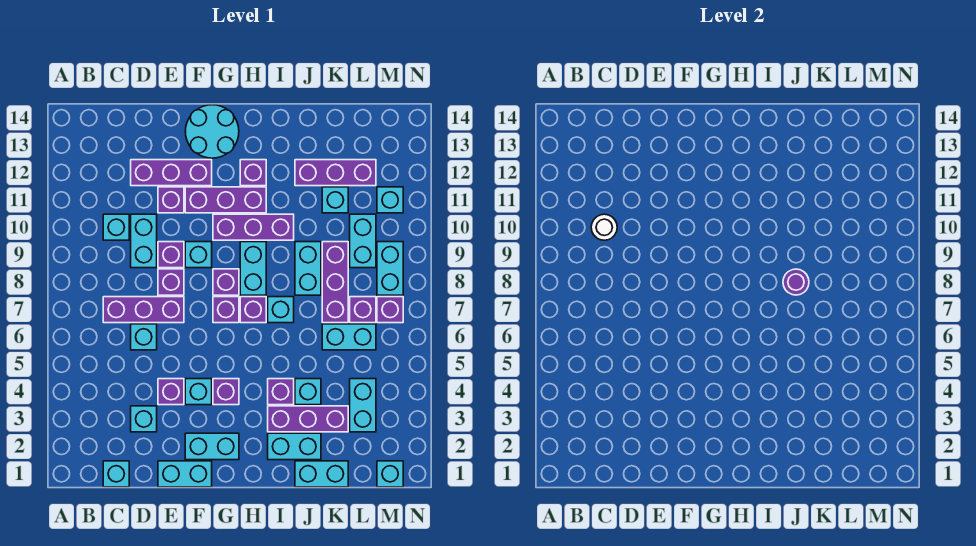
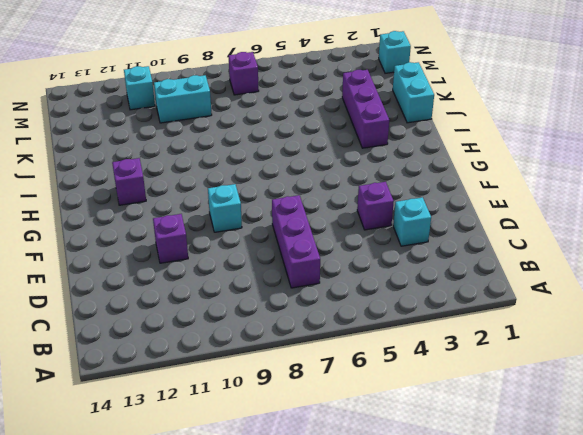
none -> cyan brick C1 level 1
none -> cyan brick C10 level 1
none -> cyan brick D6 level 1
none -> cyan brick D9:D10 level 1

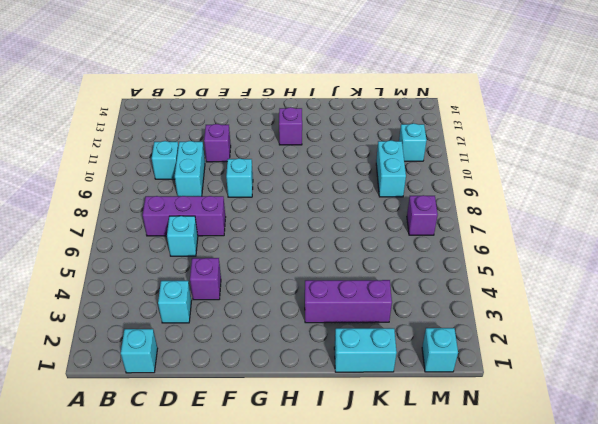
none -> purple brick D12:F12 level 1
none -> cyan brick E1:F1 level 1
none -> purple brick E8 level 1
none -> purple brick E9 level 1

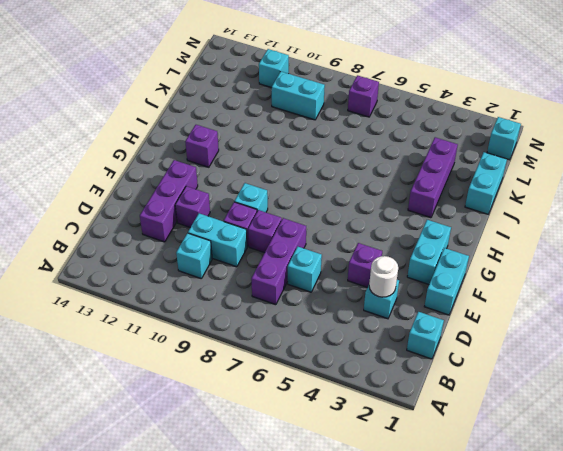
white round brick D3 level 2 -> white round brick C10 level 2
none -> cyan brick F4 level 1
none -> purple brick F11:H11 level 1
none -> cyan round brick F13:G14 level 1
none -> purple brick G4 level 1

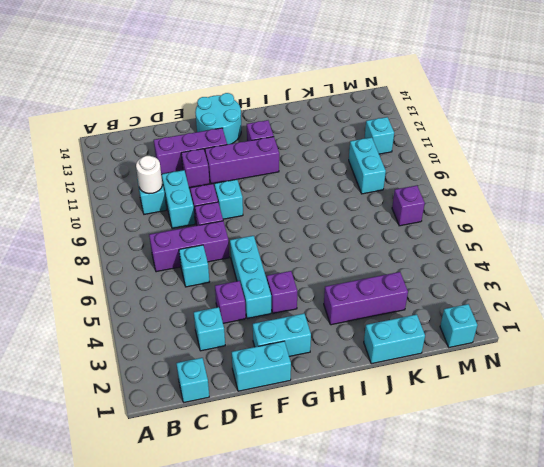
cyan brick F4:F6 level 1 -> cyan brick F4 level 1
none -> purple brick G7 level 1
none -> purple brick G8 level 1
none -> purple brick G10:I10 level 1
none -> purple brick H7 level 1

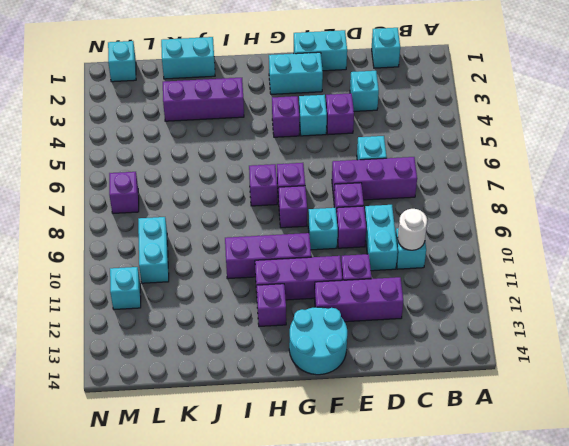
none -> cyan brick H8:H9 level 1
none -> cyan brick I2:J2 level 1
none -> purple brick I4 level 1
none -> cyan brick I7 level 1

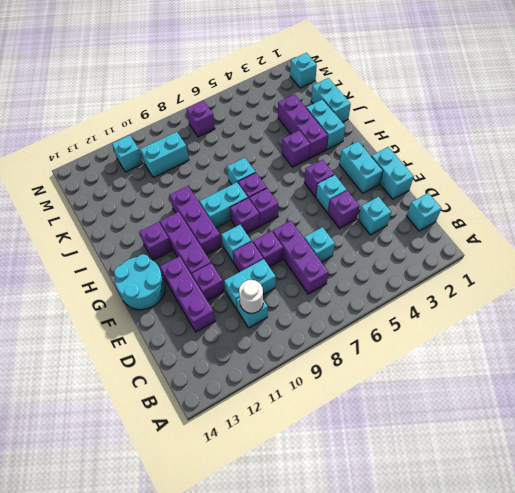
none -> cyan brick J4 level 1
none -> cyan brick J8:J9 level 1
none -> purple brick J12:L12 level 1
none -> cyan brick K6:L6 level 1

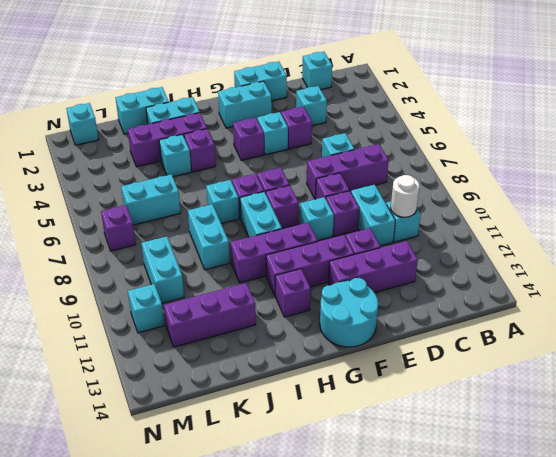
none -> purple brick K7:K9 level 1
none -> cyan brick K11 level 1
none -> cyan brick L3:L4 level 1
none -> purple brick L7 level 1

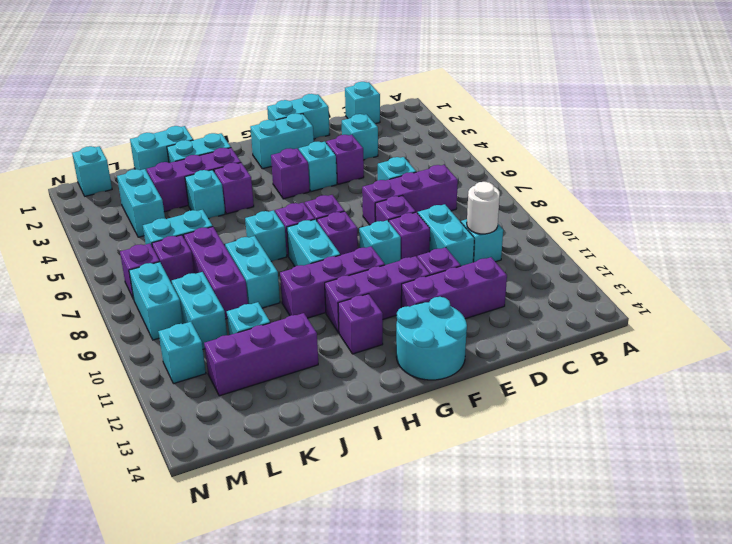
none -> purple round brick J8 level 2

